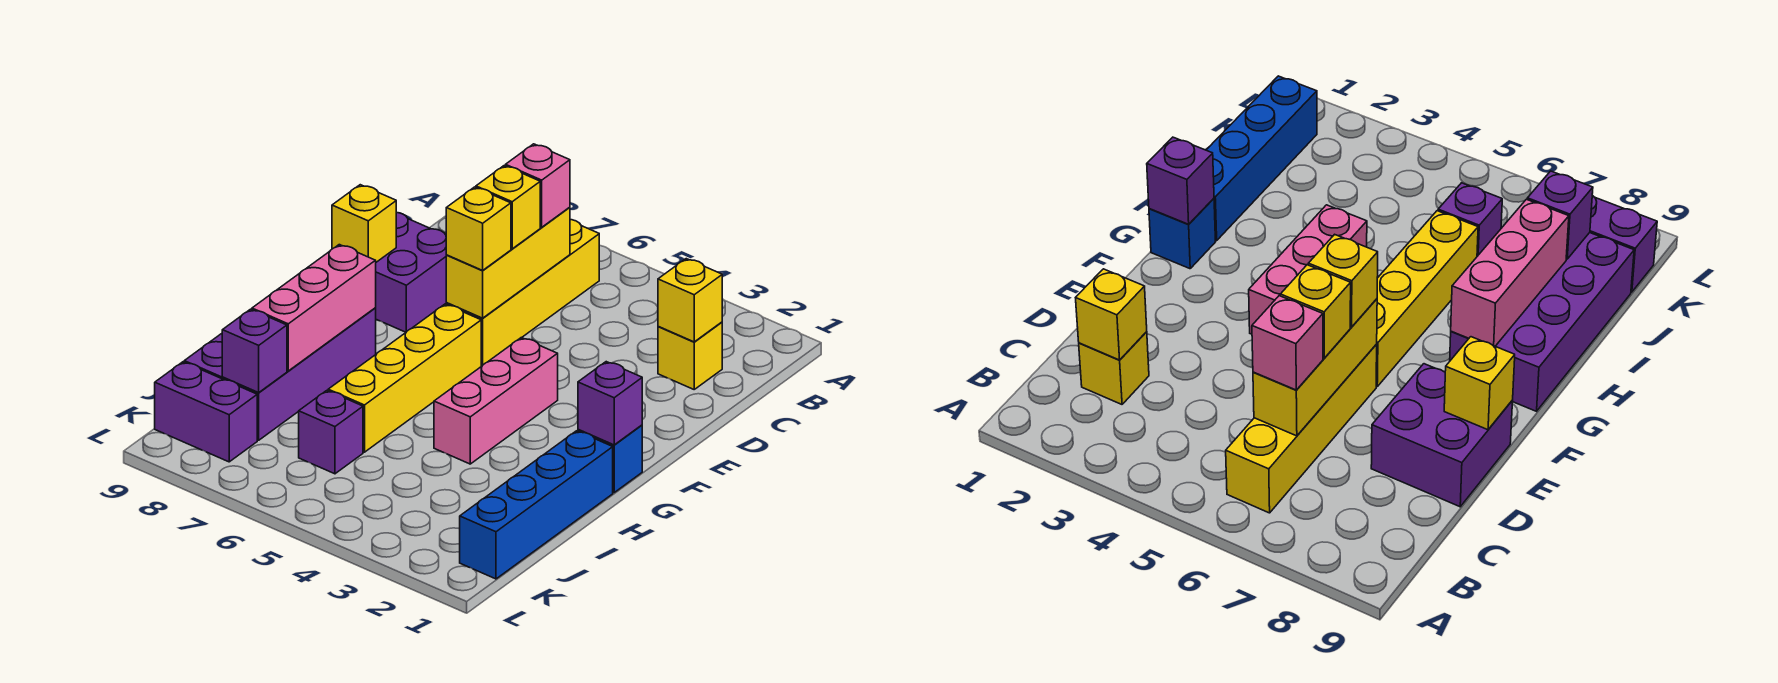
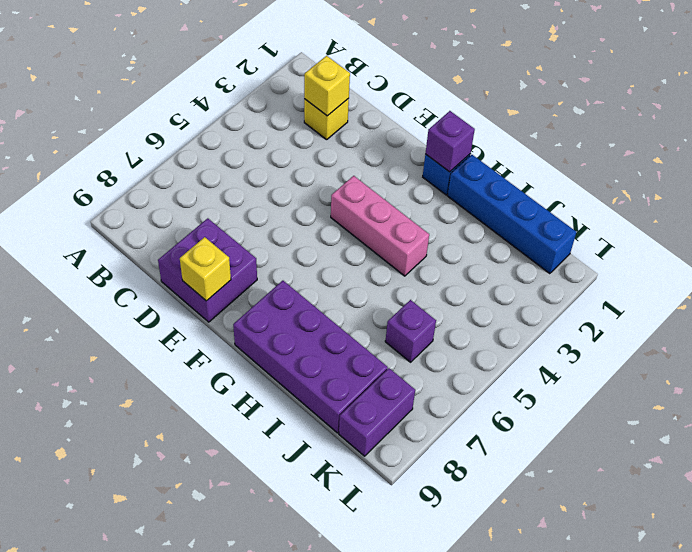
none -> yellow brick B6:E6 level 1
none -> yellow brick F6:I6 level 1
none -> yellow brick C6:E6 level 2

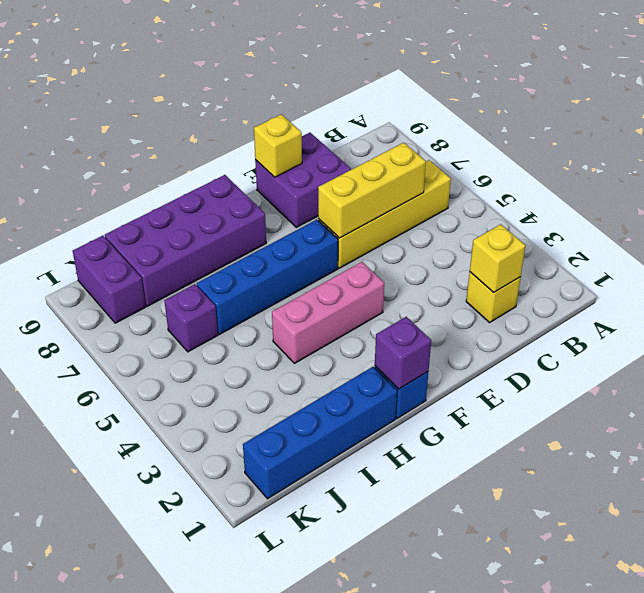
blue brick F6:I6 level 1 -> yellow brick F6:I6 level 1
none -> pink brick G8:I8 level 2
none -> purple brick J8 level 2
none -> pink brick C6 level 3

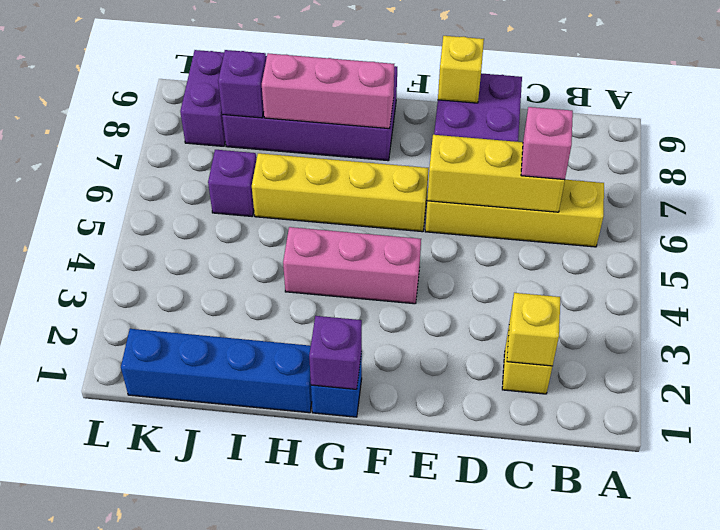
none -> yellow brick D6 level 3
none -> yellow brick E6 level 3

